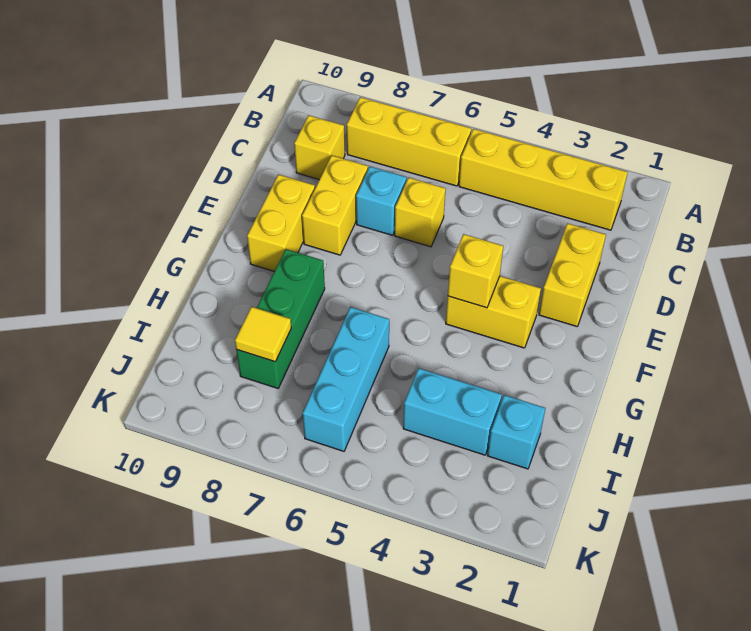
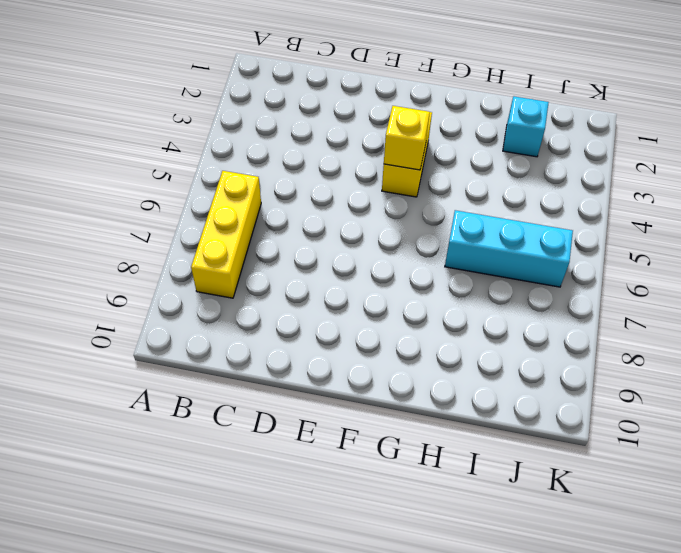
none -> yellow brick B2:B5 level 1
none -> yellow brick C9 level 1
none -> yellow brick D2:E2 level 1

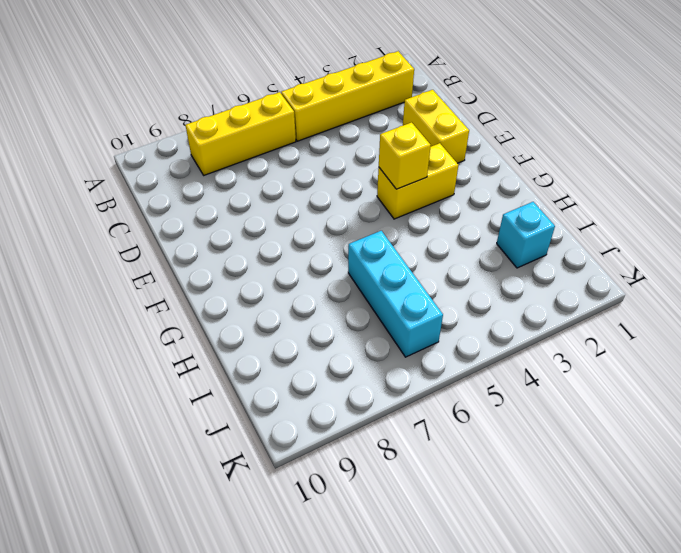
none -> yellow brick C9 level 1
none -> yellow brick D6 level 1
none -> cyan brick D7 level 1

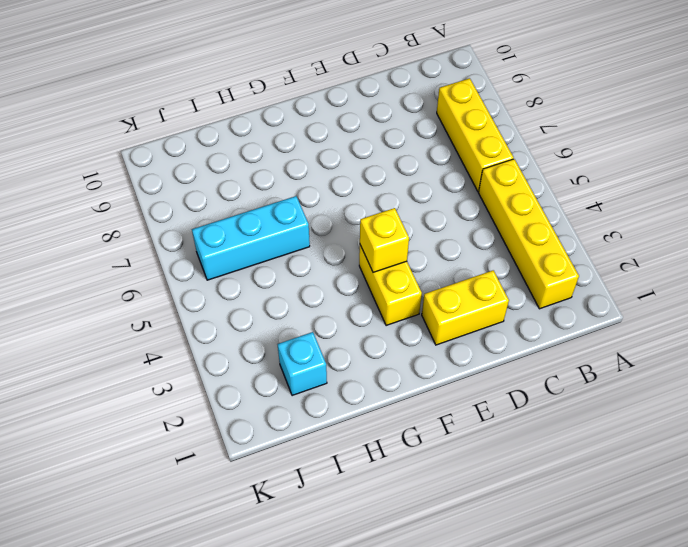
none -> yellow brick C9 level 1
none -> yellow brick D6 level 1
none -> cyan brick D7 level 1

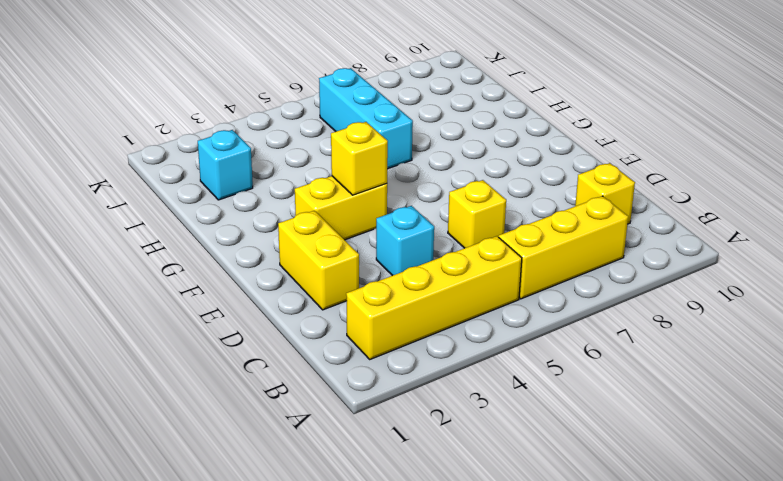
cyan brick D4 level 1 -> cyan brick D7 level 1
none -> yellow brick D8:E8 level 1
none -> yellow brick E9:F9 level 1
none -> green brick G8:I8 level 1

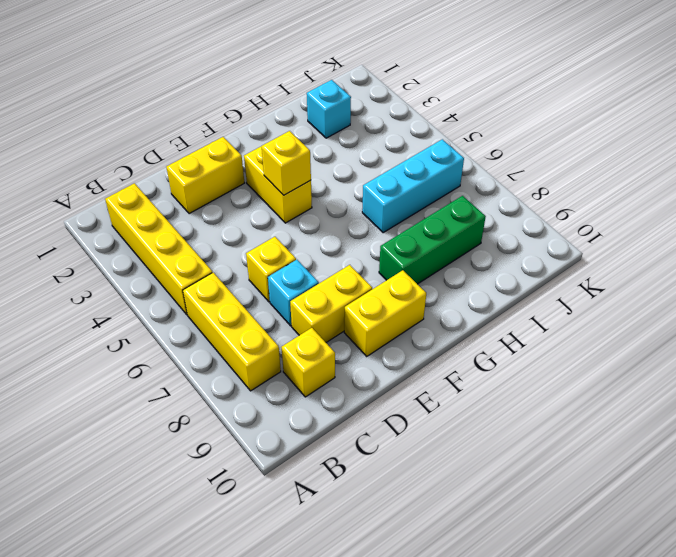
none -> cyan brick I3:I4 level 1
none -> yellow tile I8 level 2

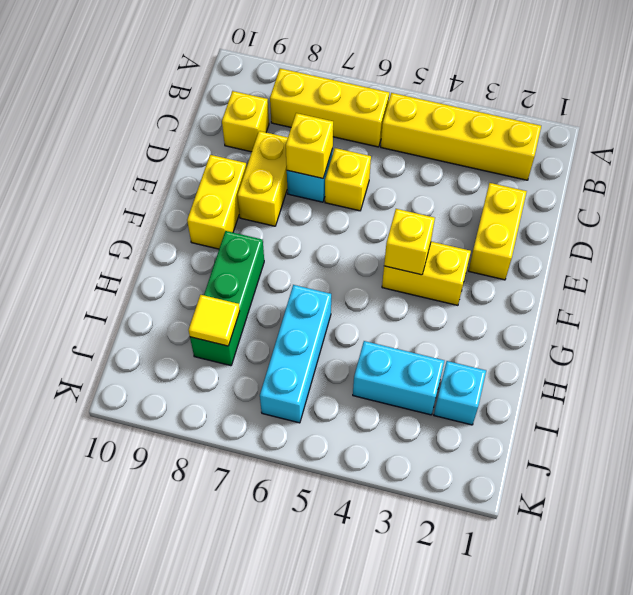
yellow brick D7 level 2 -> none

